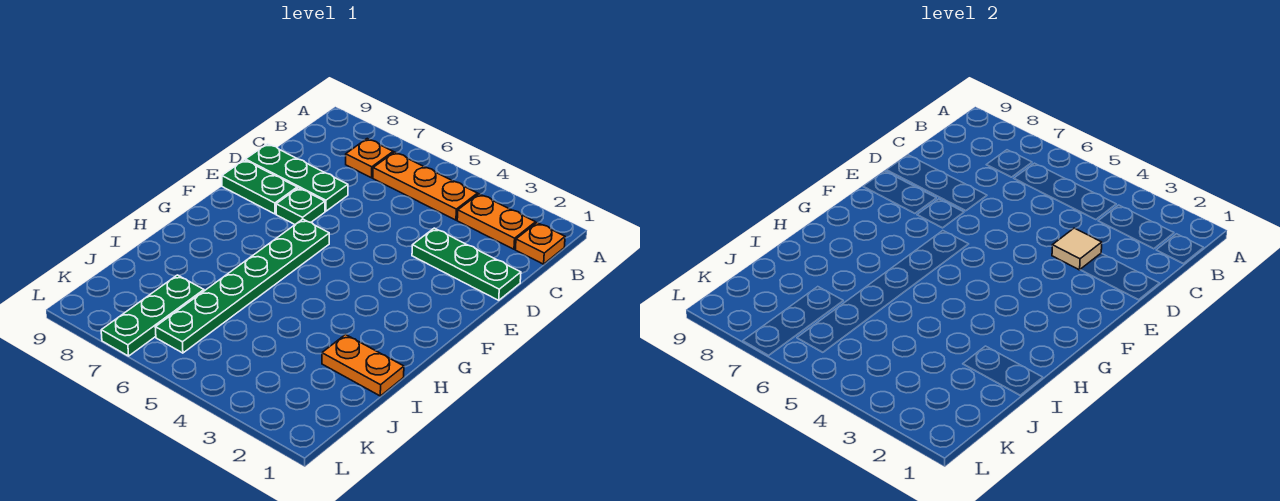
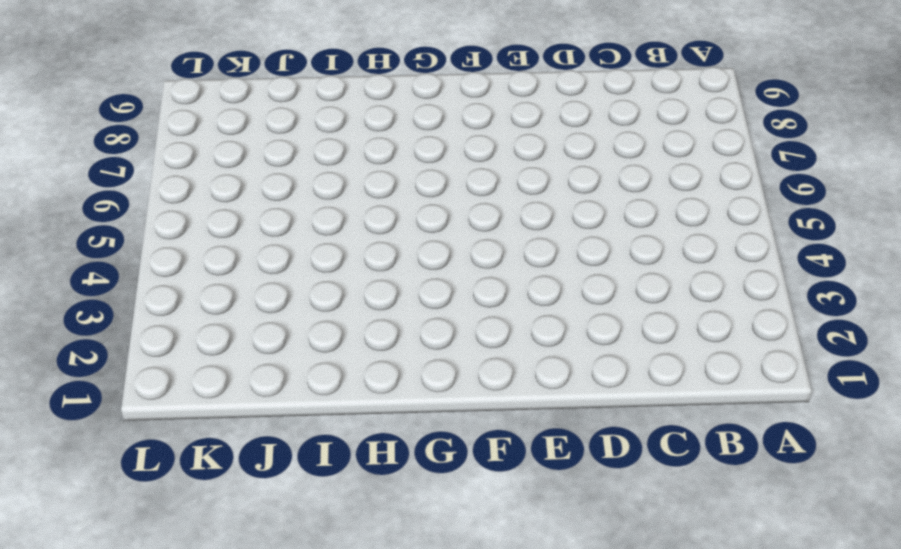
none -> orange plate B1 level 1
none -> orange plate B2:B3 level 1
none -> orange plate B4:B6 level 1

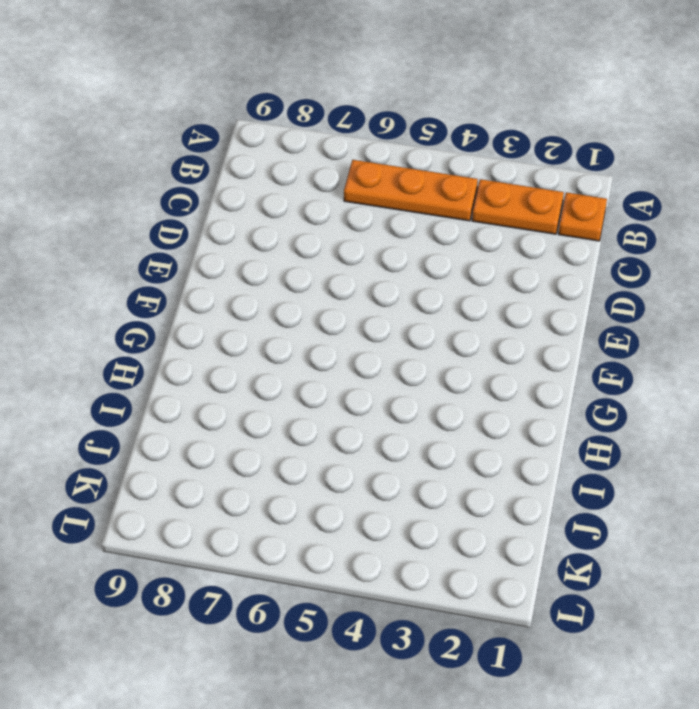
none -> orange plate B7 level 1
none -> green plate D1:D3 level 1
none -> green plate D7:D9 level 1

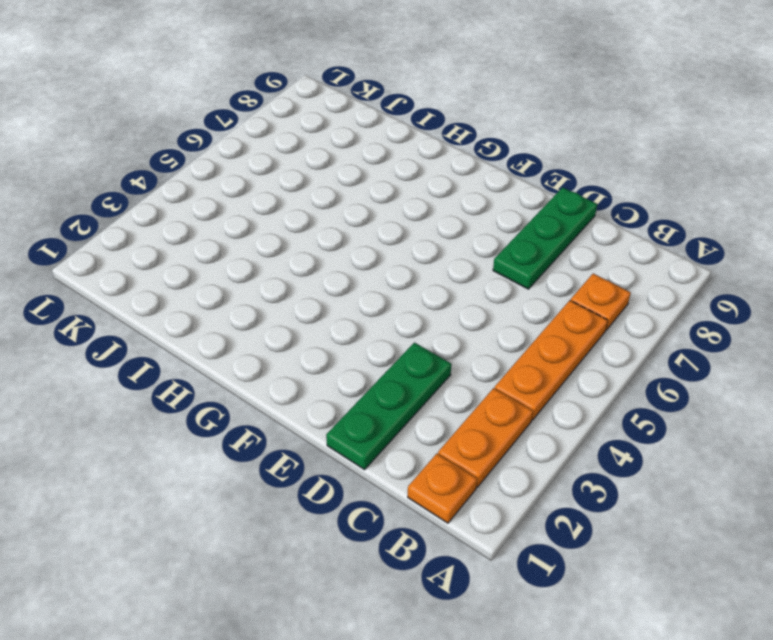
none -> green plate E7 level 1
none -> green plate E8:E9 level 1
none -> green plate F6:K6 level 1

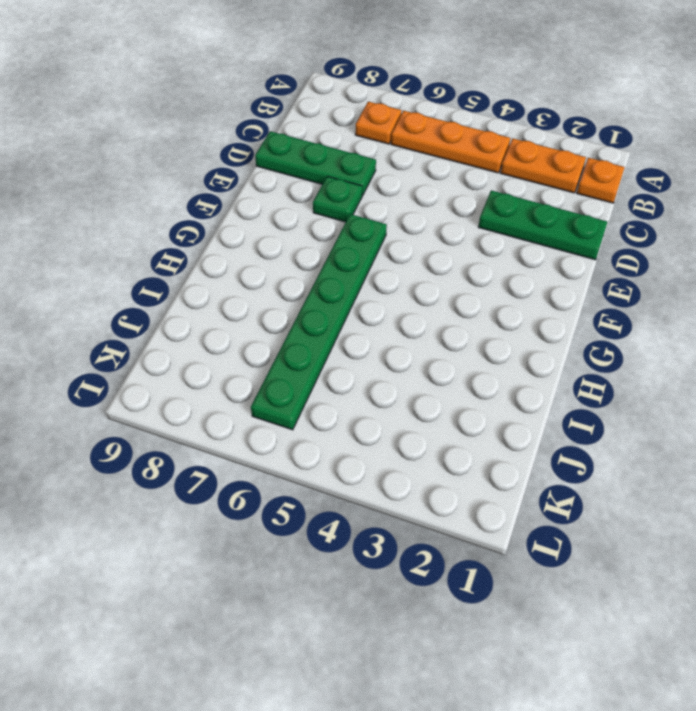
none -> green plate E8:E9 level 1
none -> orange plate I1:I2 level 1
none -> green plate J7:L7 level 1

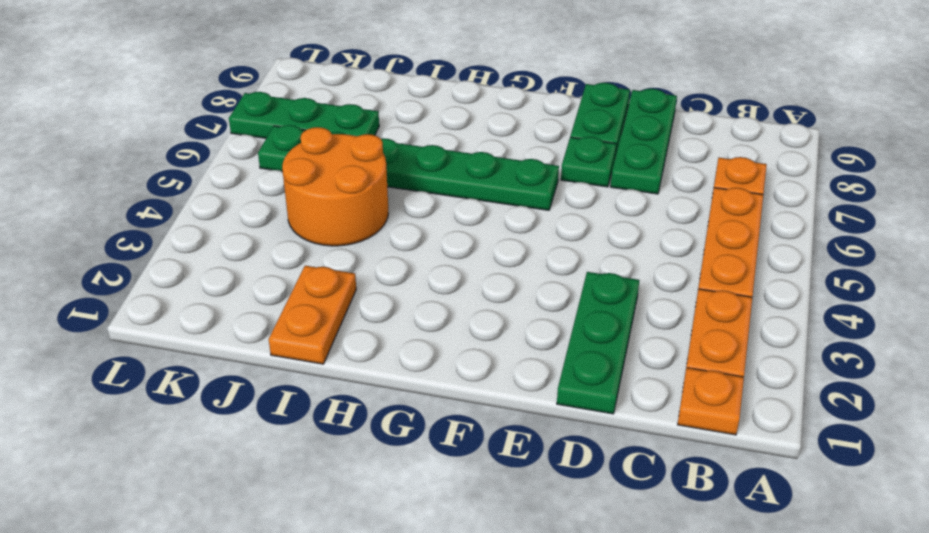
orange round brick I4:J5 level 1 -> none
none -> tan tile D3 level 2

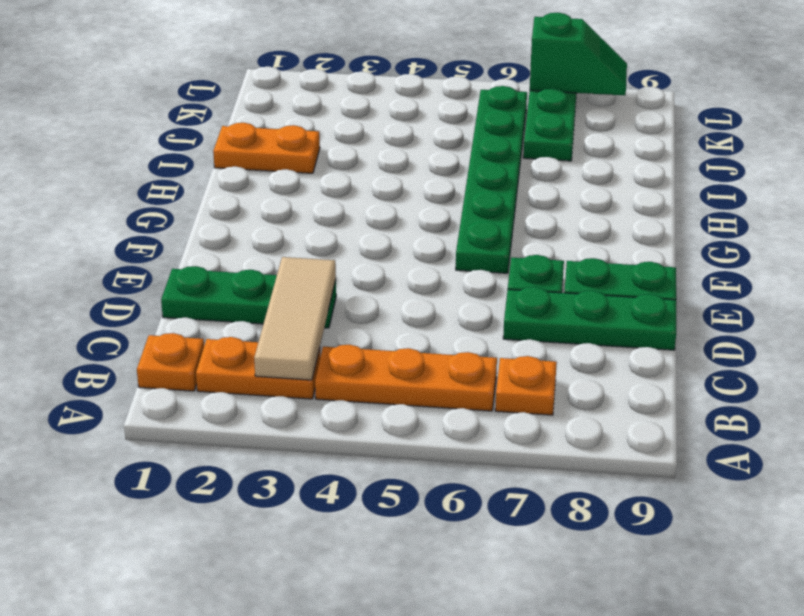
tan tile B3:D3 level 2 -> tan tile D3 level 2
green slope L7:L8 level 2 top 7 -> none

